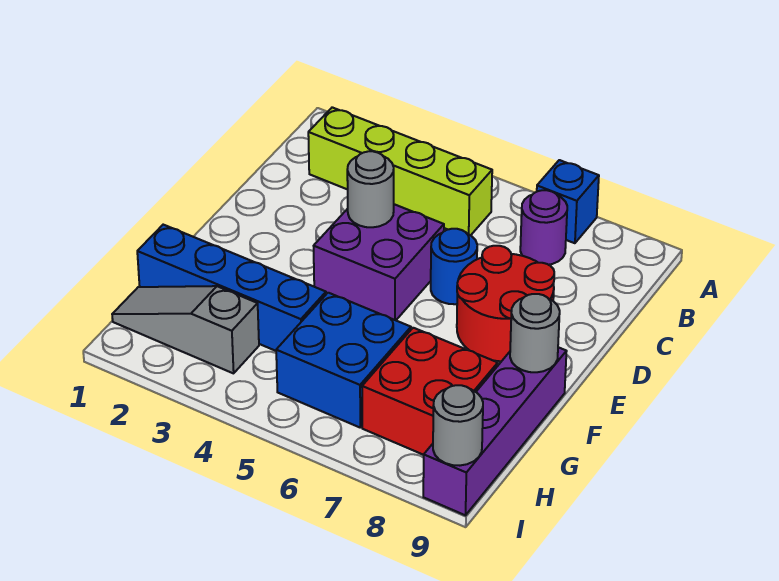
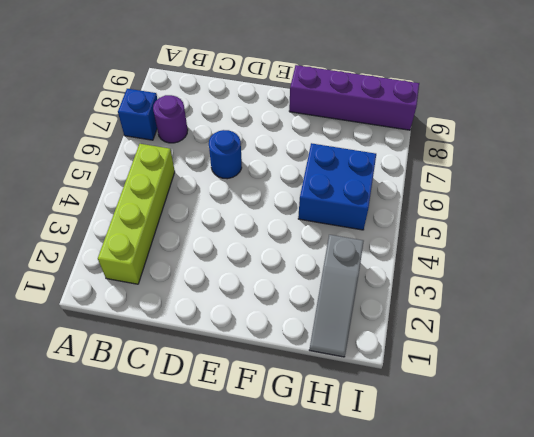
none -> purple brick D4:E5 level 1
none -> red round brick D7:E8 level 1
none -> blue brick G1:G4 level 1

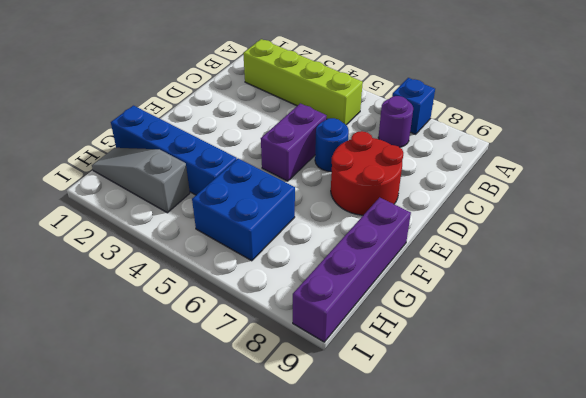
purple brick D5:E5 level 1 -> purple brick D4:E5 level 1
none -> red brick G7:H8 level 1
none -> grey round brick D4 level 2
none -> grey round brick F9 level 2

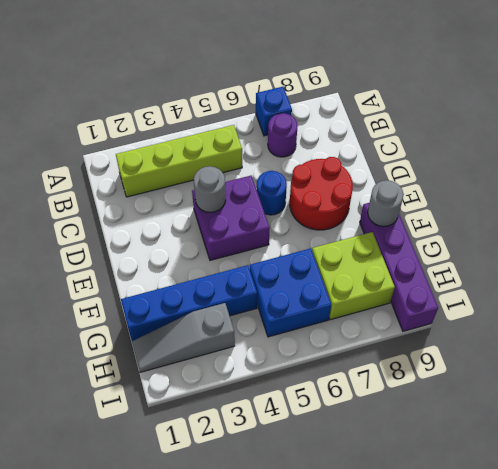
lime brick G7:H8 level 1 -> red brick G7:H8 level 1
none -> grey round brick I9 level 2

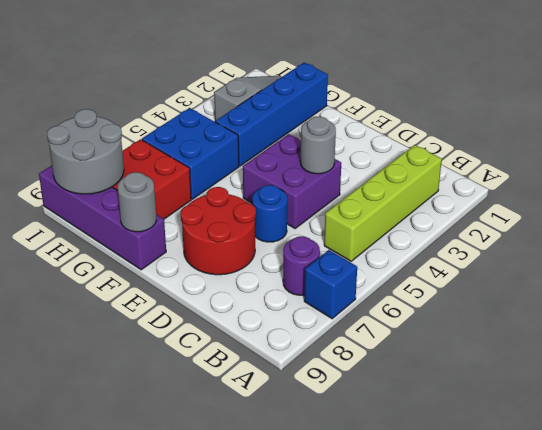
grey round brick H8:I9 level 2 -> grey round brick I9 level 2

